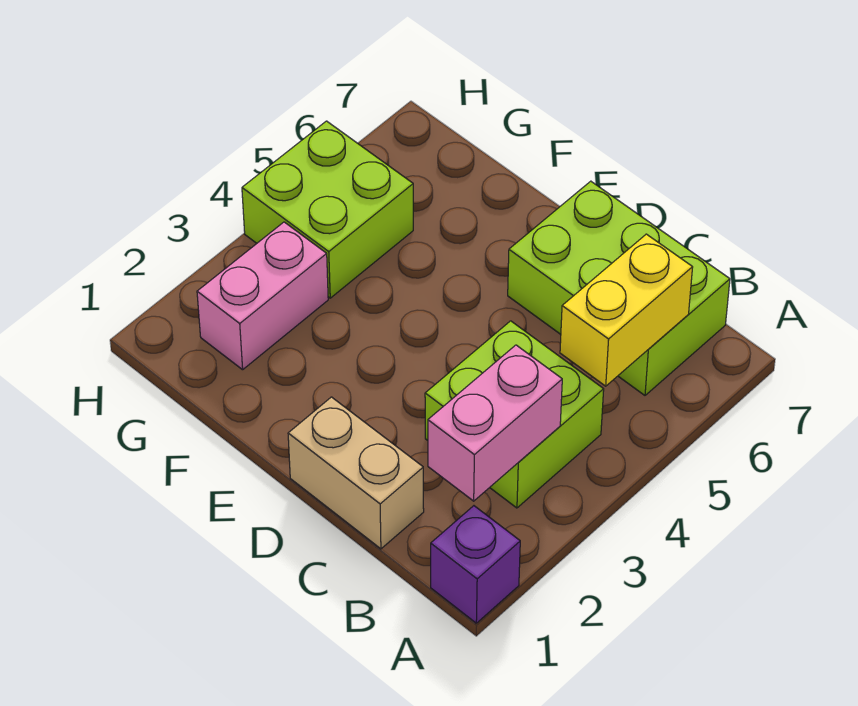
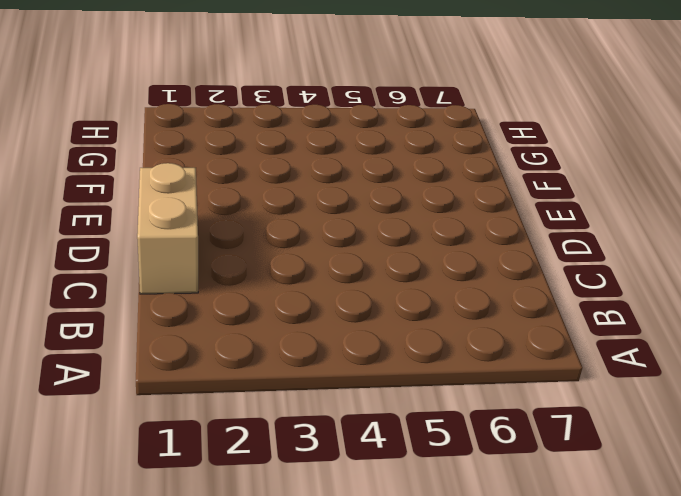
none -> purple brick A1 level 1
none -> lime brick B3:C4 level 1

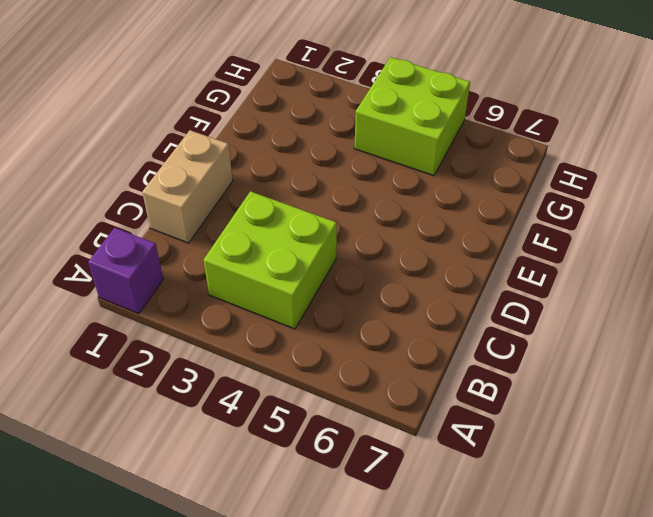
none -> lime brick B6:D7 level 1
none -> pink brick G2:G3 level 1

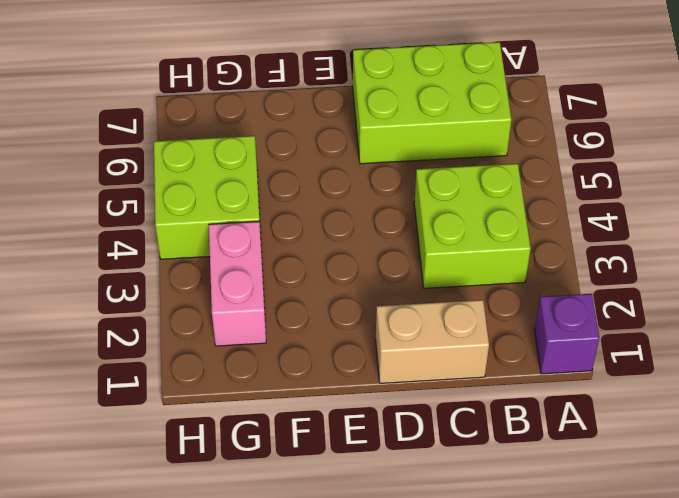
none -> pink brick B2:B3 level 2
none -> yellow brick B5:B6 level 2

